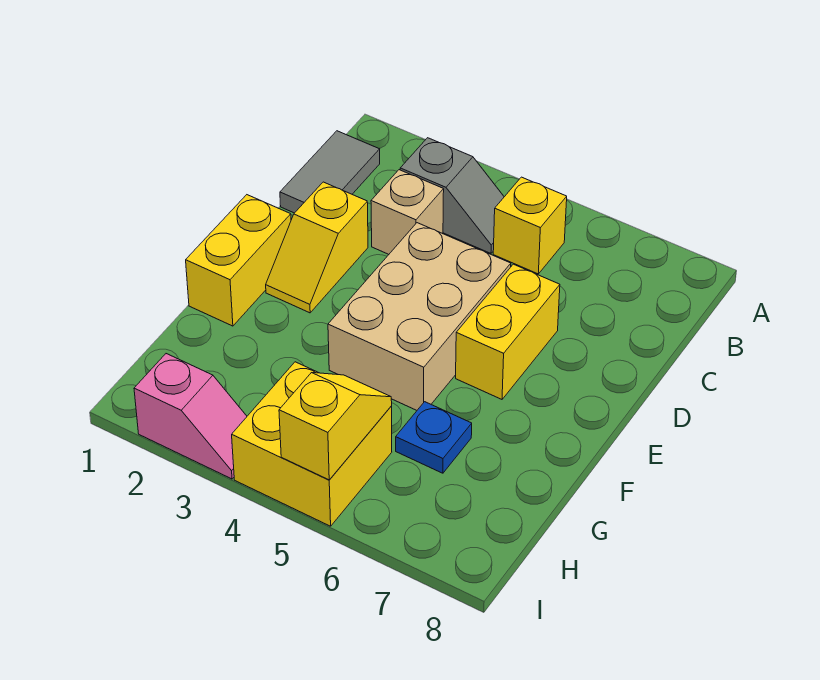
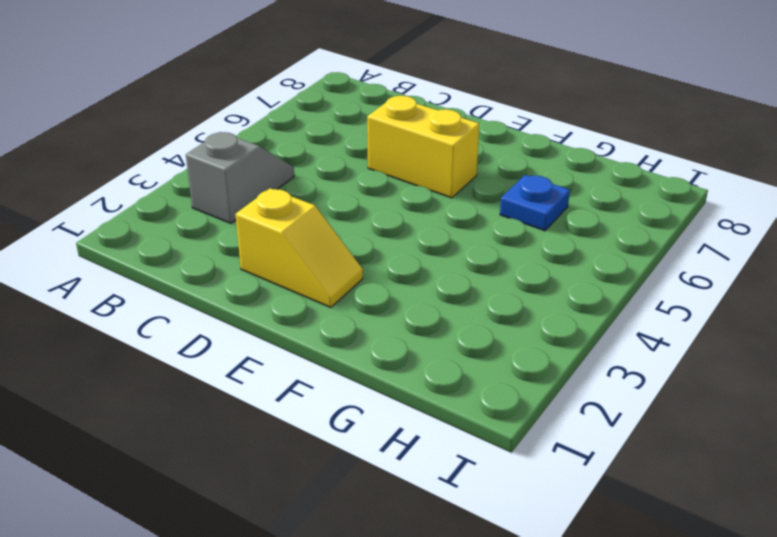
none -> grey tile B1:C1 level 1
none -> yellow brick B5 level 1
none -> tan brick C3 level 1

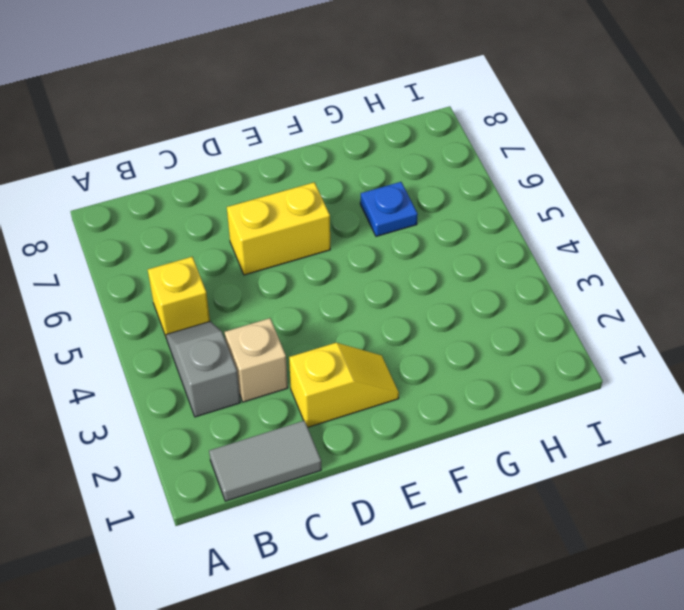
none -> tan brick D4:F5 level 1
none -> yellow brick E1:F1 level 1
none -> yellow brick H4:I5 level 1

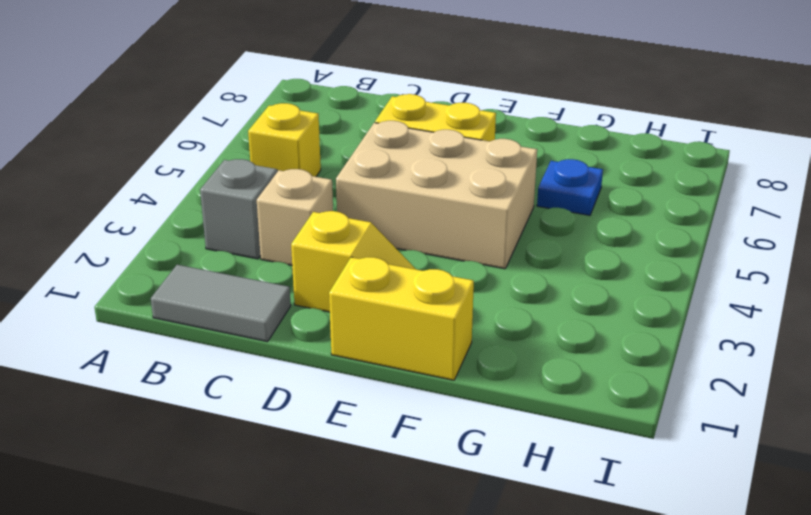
none -> yellow brick H4:I5 level 1
none -> pink slope I2:I3 level 1 top 2
none -> yellow slope H5:I5 level 2 top I

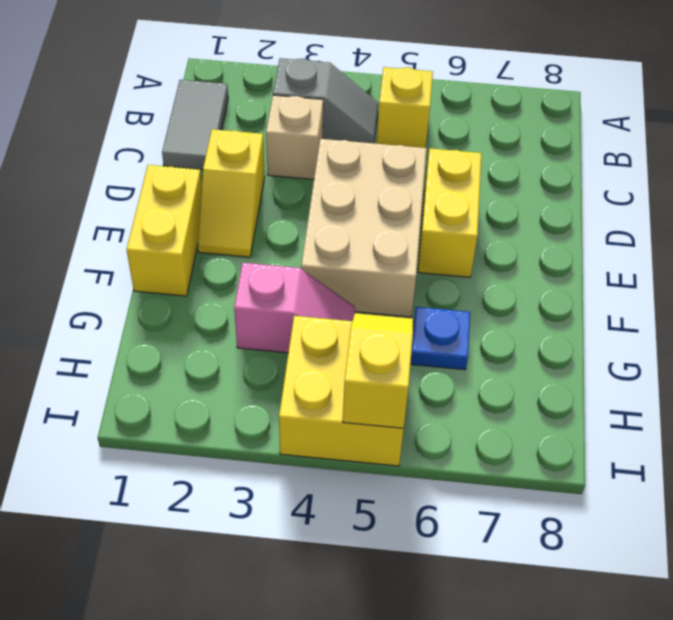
pink slope G3:G4 level 1 top 3 -> pink slope I2:I3 level 1 top 2

